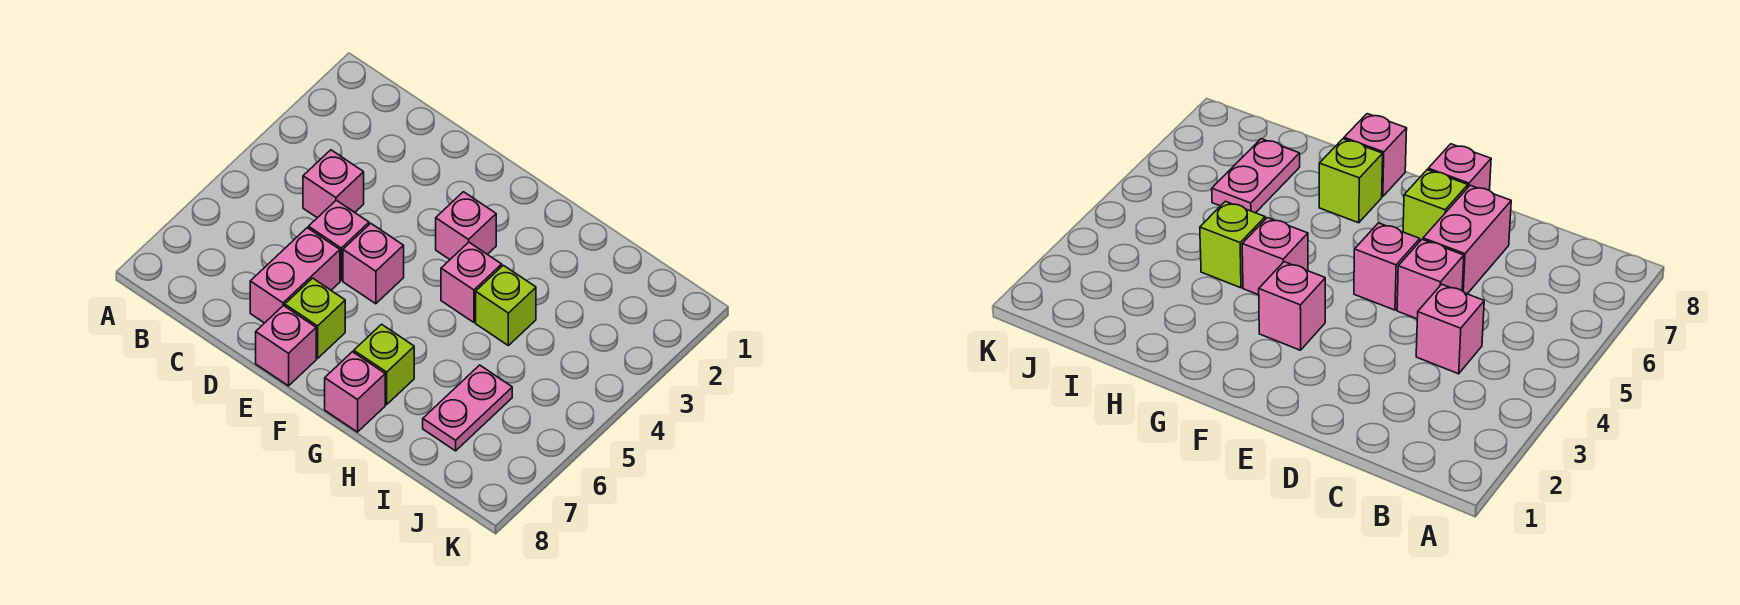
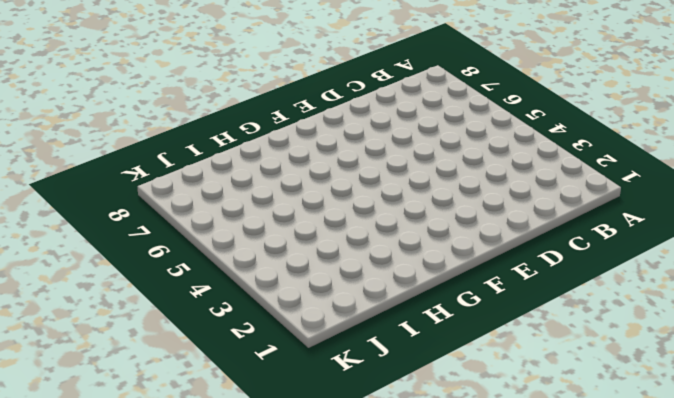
none -> pink brick C4 level 1
none -> pink brick D5 level 1
none -> pink brick D6:D7 level 1

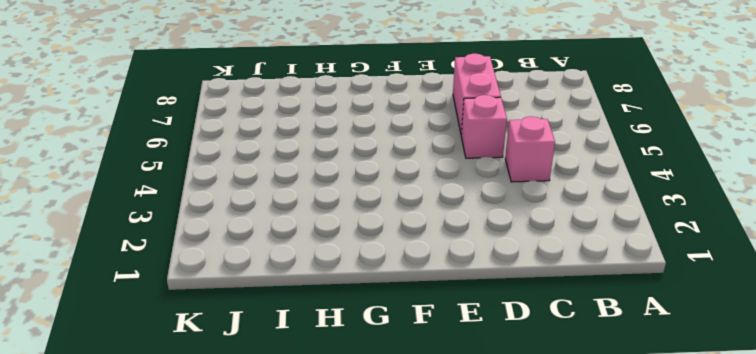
none -> pink brick E5 level 1
none -> lime brick E7 level 1
none -> pink brick E8 level 1

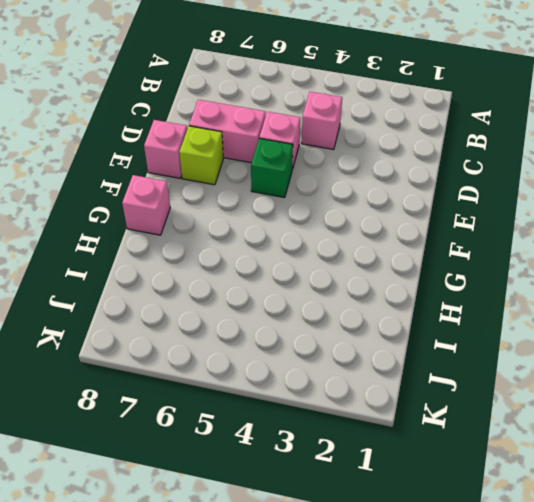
green brick E5 level 1 -> pink brick E5 level 1
none -> pink brick F3 level 1
none -> pink brick G4 level 1
none -> lime brick G7 level 1

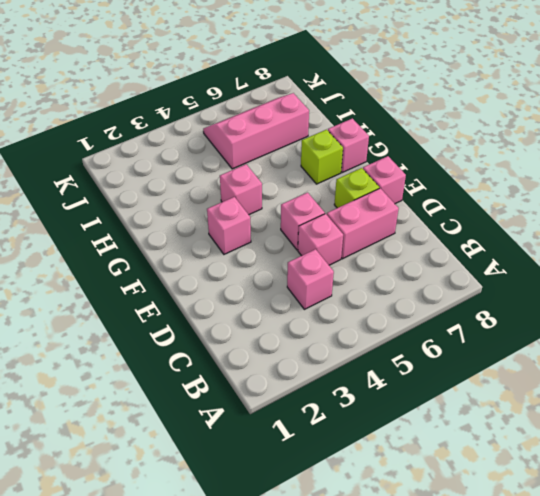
pink slope I5:J7 level 1 top I -> pink plate I6:I7 level 1
none -> lime brick H4 level 1

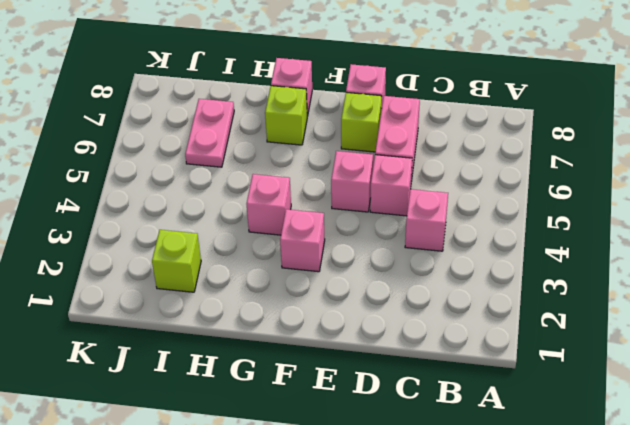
lime brick I2 level 1 -> lime brick H4 level 1

